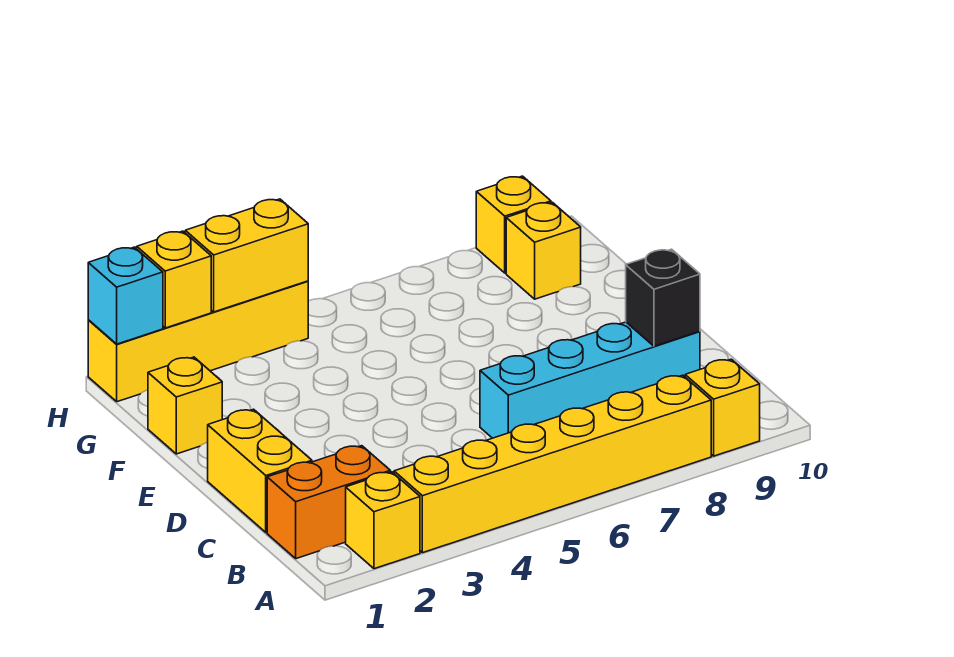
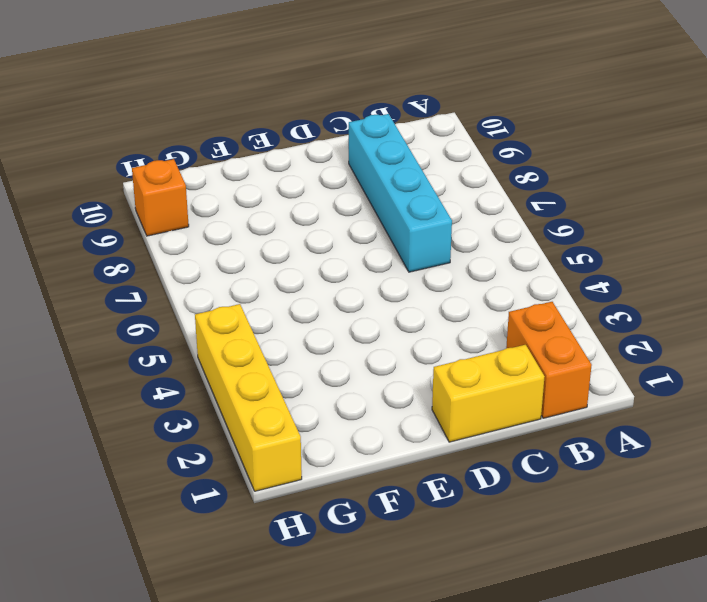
orange brick H9 level 1 -> yellow brick H9 level 1
none -> yellow brick A2 level 1
none -> yellow brick A3:A8 level 1
none -> yellow brick A9 level 1

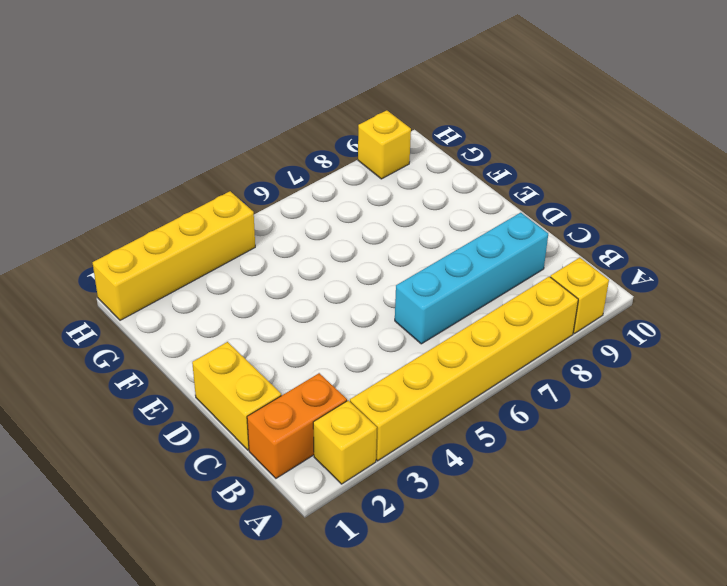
none -> yellow brick F1 level 1
none -> yellow brick G9 level 1
none -> black brick C9 level 2

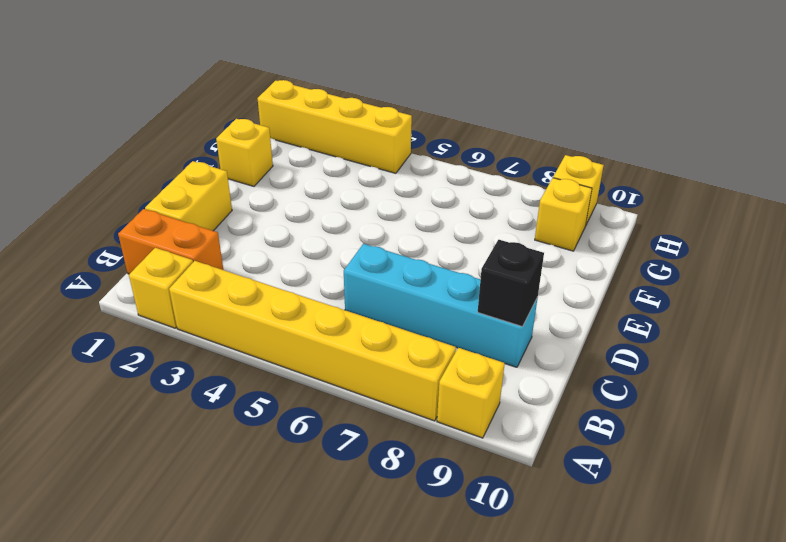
none -> cyan brick H1 level 2
none -> yellow brick H2 level 2
none -> yellow brick H3:H4 level 2

